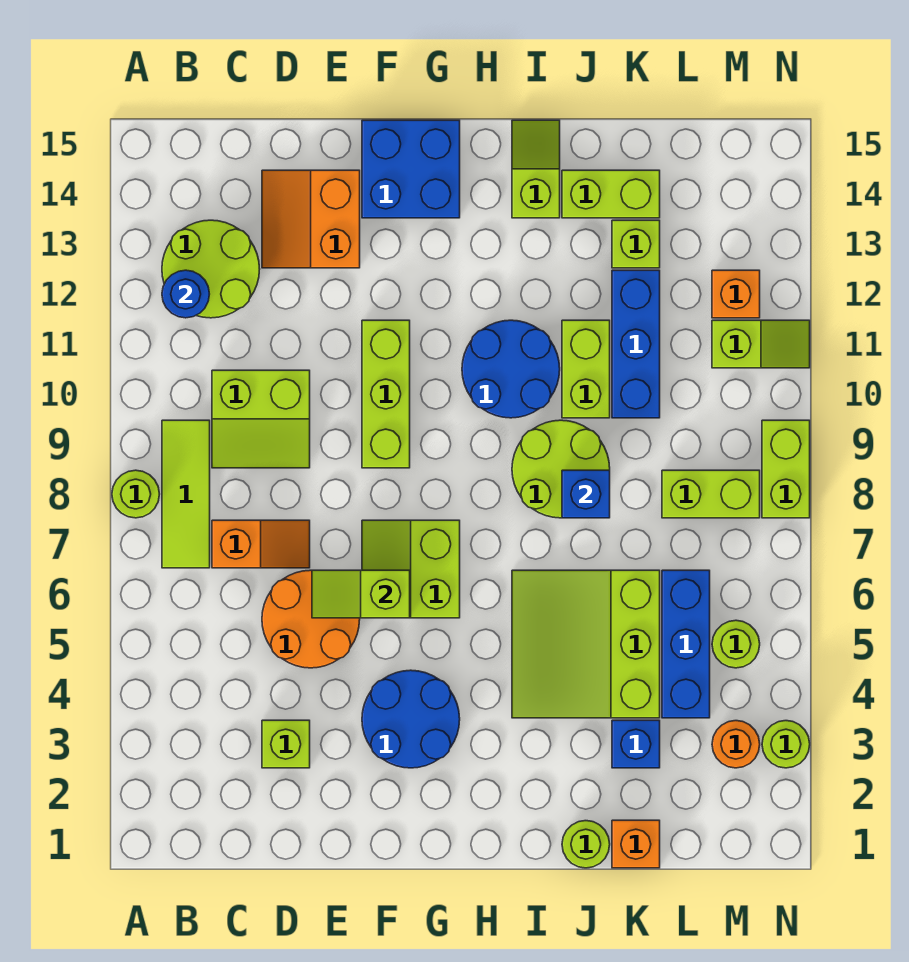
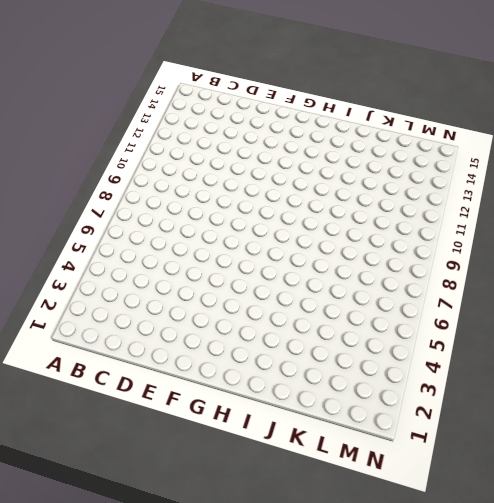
none -> lime round brick A8 level 1
none -> lime tile B7:B9 level 1
none -> lime round brick B12:C13 level 1
none -> orange slope C7:D7 level 1 top C

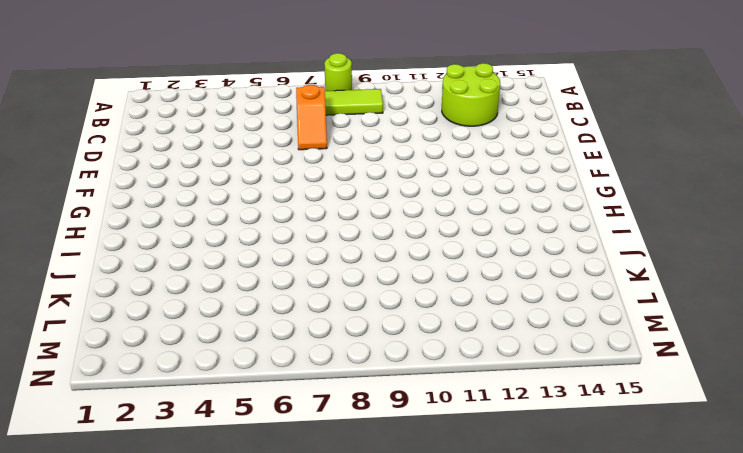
none -> lime slope C9:D10 level 1 top 10
none -> lime brick D3 level 1
none -> orange round brick D5:E6 level 1
none -> orange slope D13:E14 level 1 top E

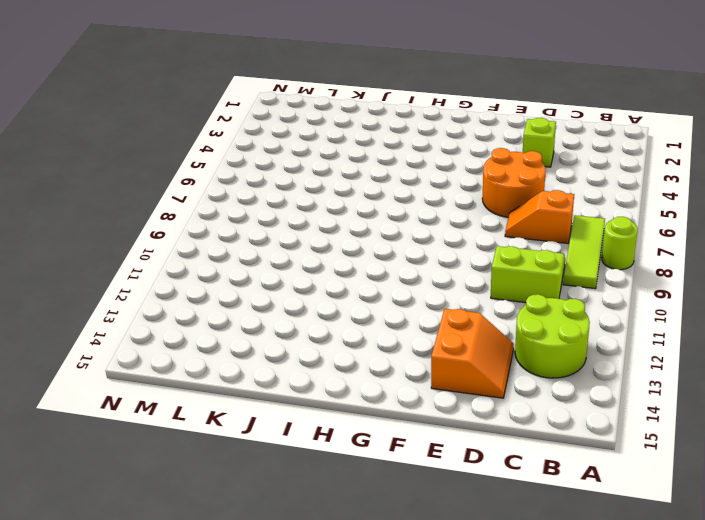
none -> blue round brick F3:G4 level 1
none -> lime slope F6:G7 level 1 top G
none -> lime brick F9:F11 level 1
none -> blue brick F14:G15 level 1

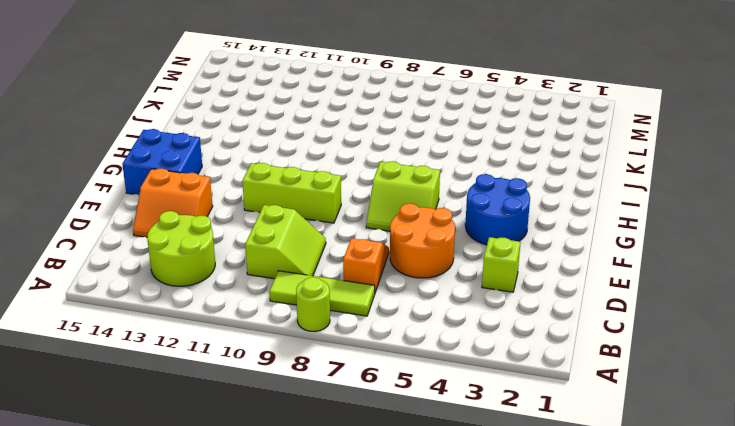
none -> blue round brick H10:I11 level 1
none -> lime slope I4:K6 level 1 top K
none -> lime round brick I8:J9 level 1
none -> lime slope I14:I15 level 1 top 14

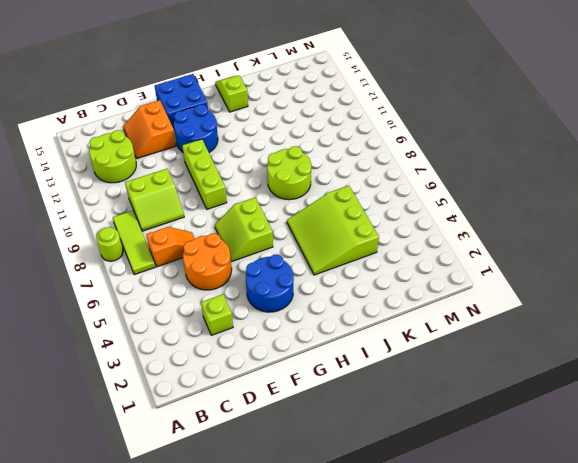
blue round brick F12:G13 level 1 -> blue round brick H10:I11 level 1
none -> lime round brick J1 level 1
none -> lime brick J10:J11 level 1
none -> lime brick J14:K14 level 1
none -> orange brick K1 level 1

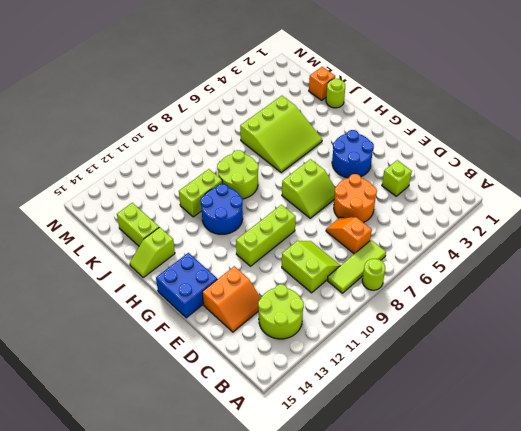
none -> blue brick K3 level 1
none -> blue brick K10:K12 level 1
none -> lime brick K13 level 1
none -> blue brick L4:L6 level 1

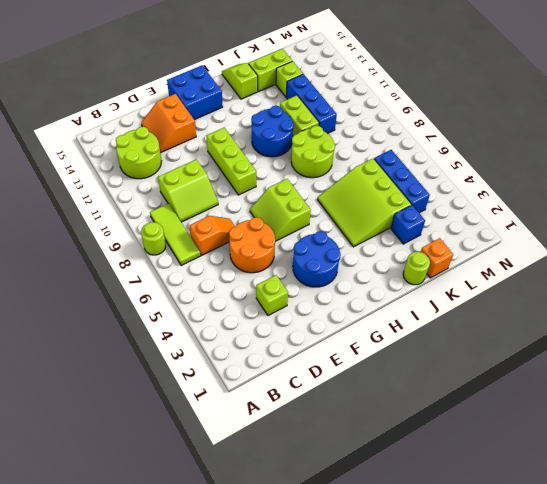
none -> lime brick L8:M8 level 1
none -> orange round brick M3 level 1
none -> lime round brick M5 level 1
none -> lime slope M11:N11 level 1 top M

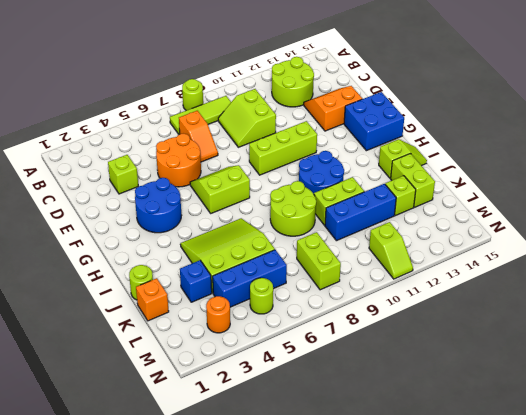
none -> orange brick M12 level 1
none -> lime round brick N3 level 1
none -> lime brick N8:N9 level 1
none -> blue round brick B12 level 2

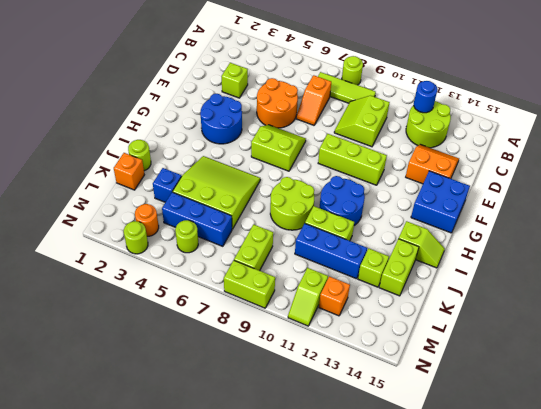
none -> lime slope E6:F6 level 2 top F
none -> blue brick J8 level 2

